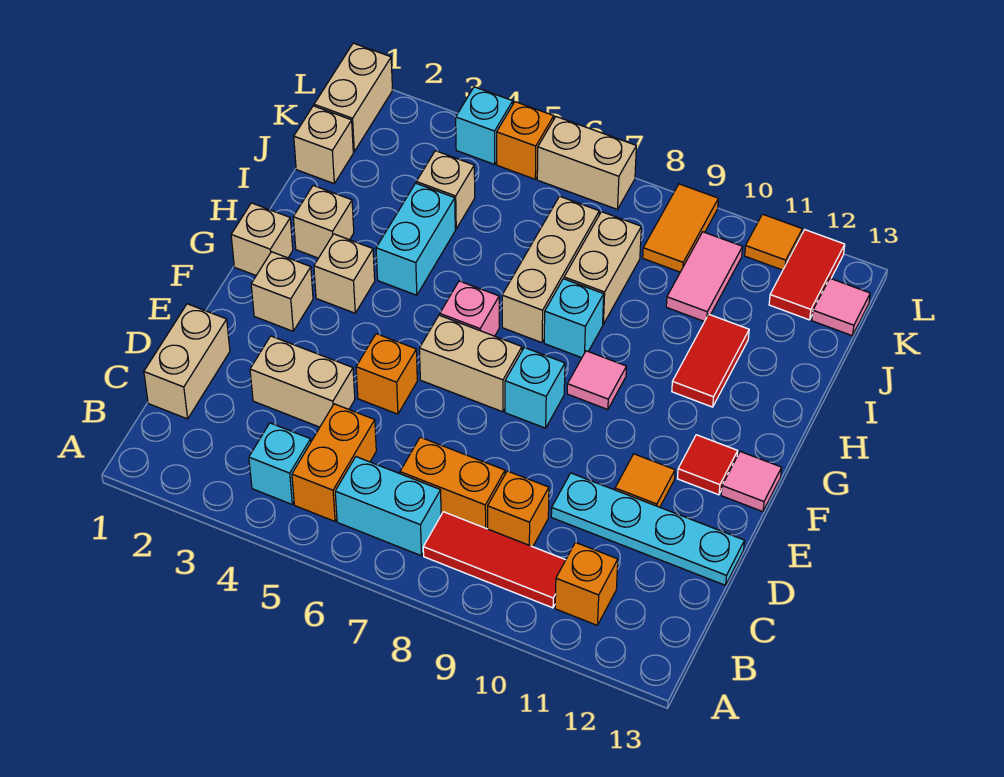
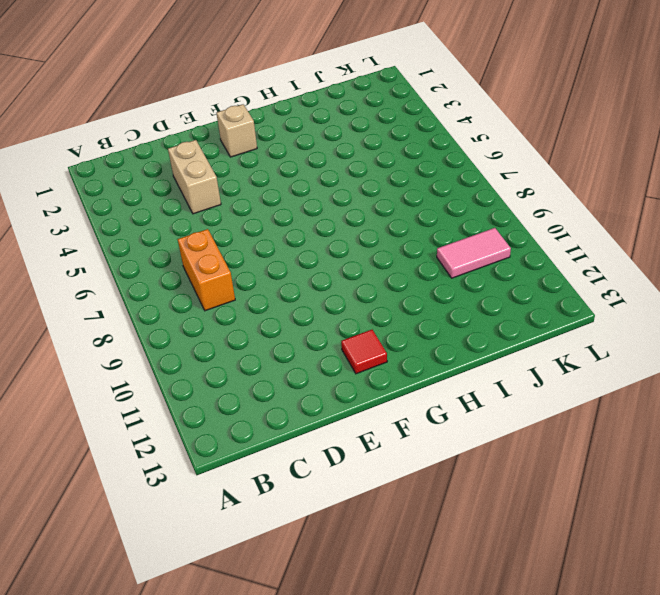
none -> cyan brick B4 level 1
none -> orange brick B5:C5 level 1
none -> cyan brick B6:B7 level 1
none -> red tile B8:B10 level 1

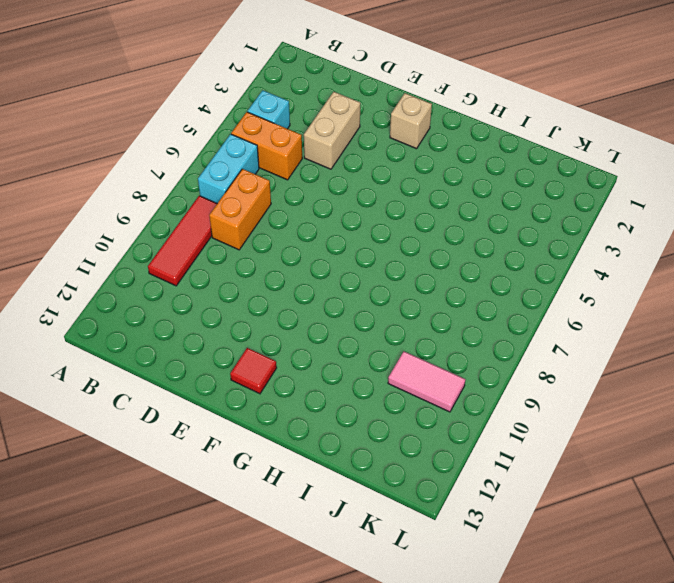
none -> orange brick B11 level 1
none -> tan brick C1:D1 level 1
none -> orange brick C9 level 1
none -> cyan plate D10:D13 level 1

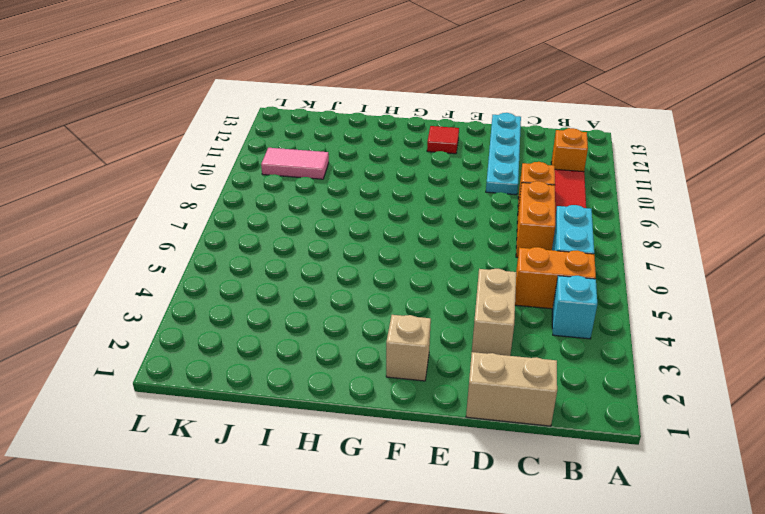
none -> orange brick E5 level 1
none -> orange tile E11 level 1
none -> tan brick F6:F7 level 1
none -> cyan brick F8 level 1

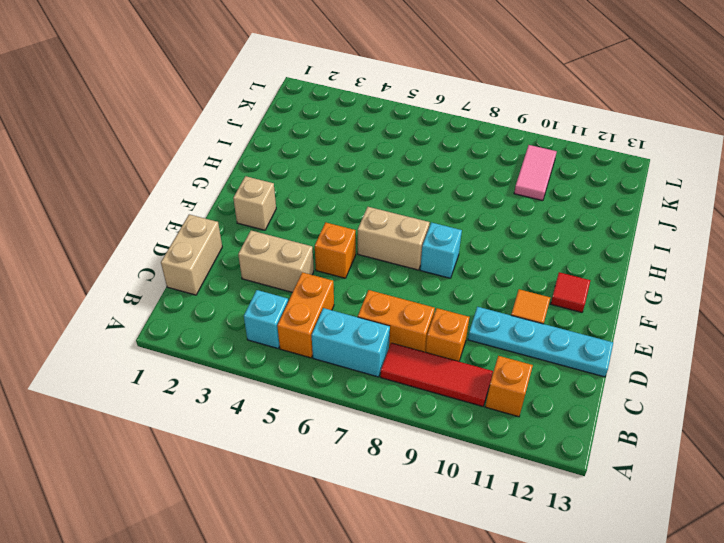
none -> pink tile F13 level 1
none -> tan brick G1 level 1
none -> tan brick G3 level 1
none -> pink brick G6 level 1

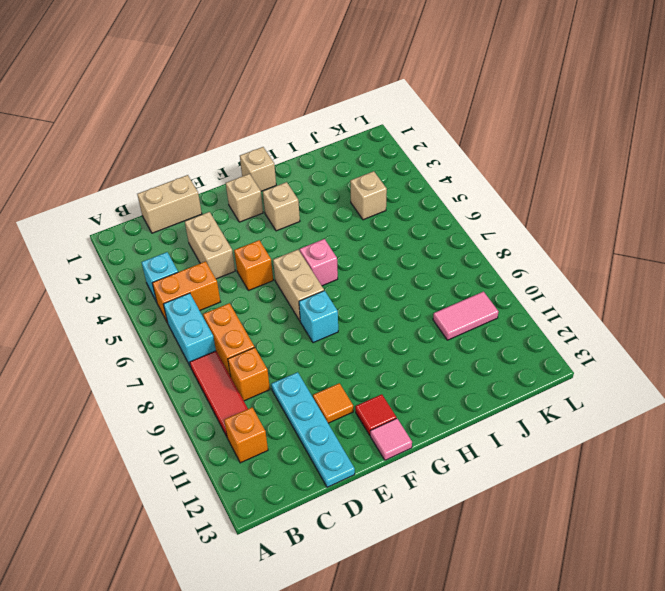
none -> pink tile G9 level 1
none -> tan brick H2 level 1
none -> cyan brick H4:I4 level 1
none -> tan brick H7:J7 level 1

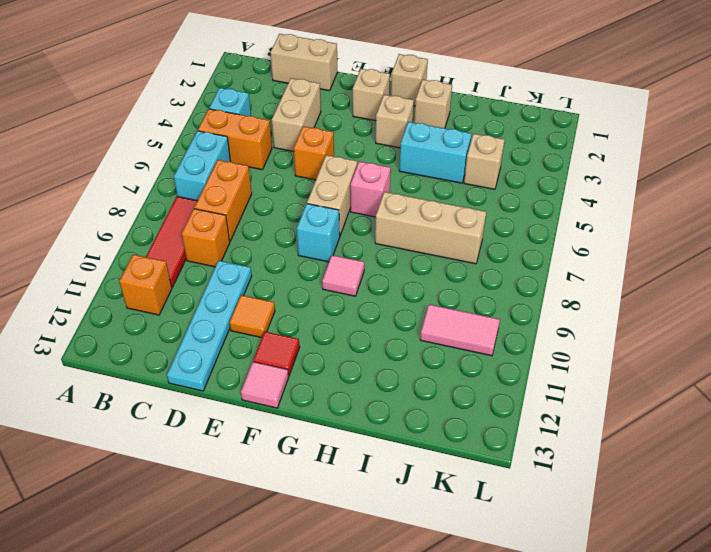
none -> cyan brick H8 level 1
none -> red tile H11:I11 level 1
none -> tan brick I8:J8 level 1
none -> tan brick J1 level 1

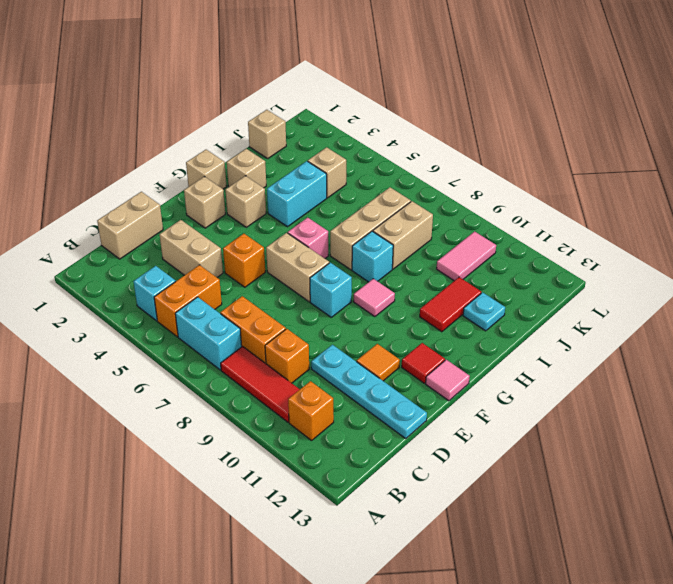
cyan plate I12 level 1 -> none
none -> tan brick K1:L1 level 1
none -> orange tile K9:L9 level 1
none -> red tile K12:L12 level 1
none -> pink tile K13 level 1

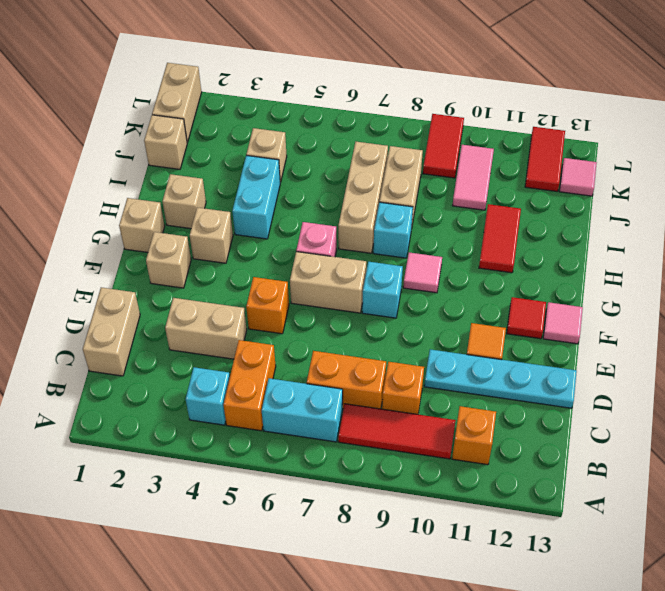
red tile K9:L9 level 1 -> orange tile K9:L9 level 1
none -> cyan brick L4 level 1
none -> orange brick L5 level 1
none -> tan brick L6:L7 level 1
none -> orange tile L11 level 1

